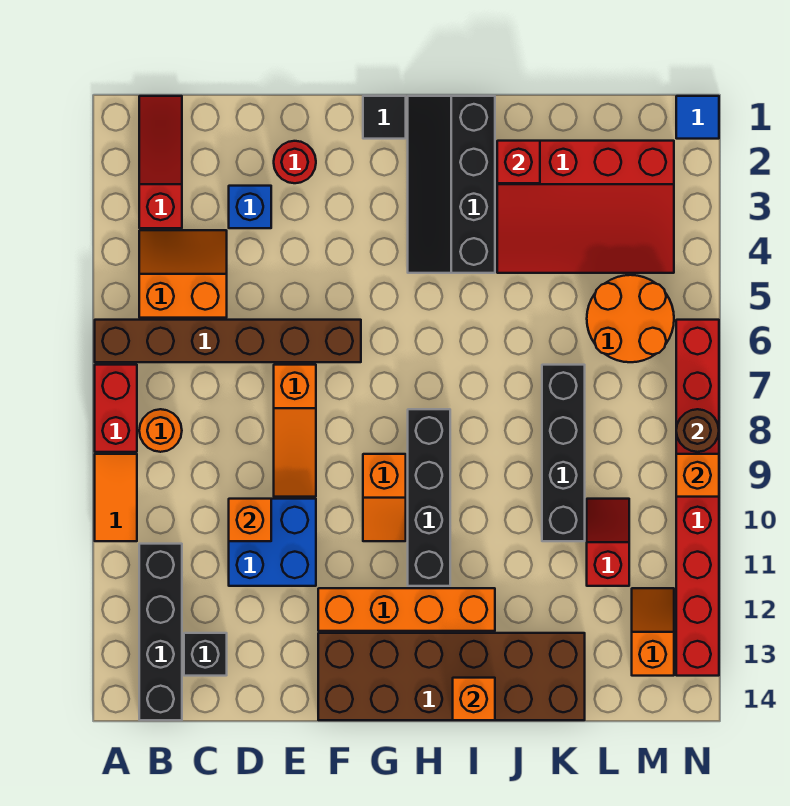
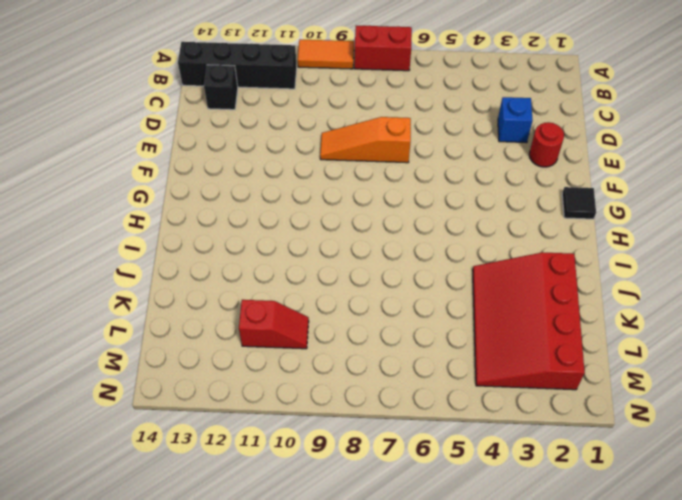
none -> brown brick A6:F6 level 1
none -> red slope B1:B3 level 1 top 3
none -> orange slope B4:C5 level 1 top 5
none -> orange round brick B8 level 1

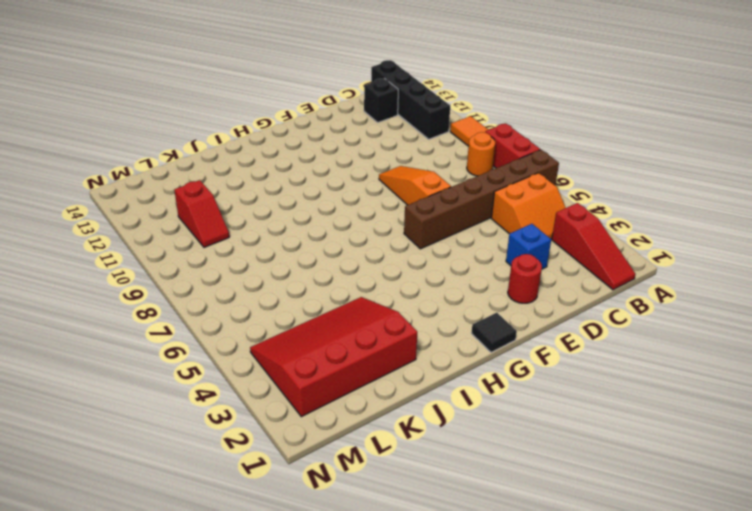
none -> blue brick D10:E11 level 1
none -> orange brick F12:I12 level 1
none -> brown brick F13:K14 level 1
none -> orange slope G9:G10 level 1 top 9

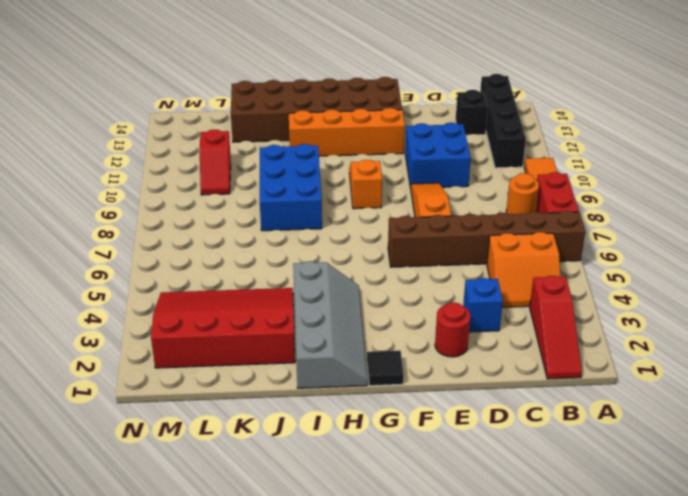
grey slope H1:I4 level 1 top I -> black slope H1:I4 level 1 top I
blue brick I8:J10 level 1 -> none
none -> black brick H8:H11 level 1
none -> black brick K7:K10 level 1
none -> orange round brick L5:M6 level 1
none -> orange slope M12:M13 level 1 top 13

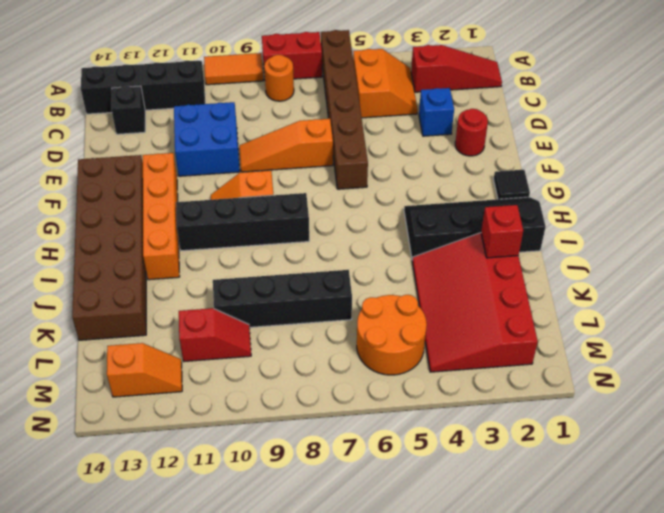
none -> blue tile N1 level 1
none -> red brick N6:N13 level 1
none -> orange brick D10 level 2
none -> orange brick I14 level 2

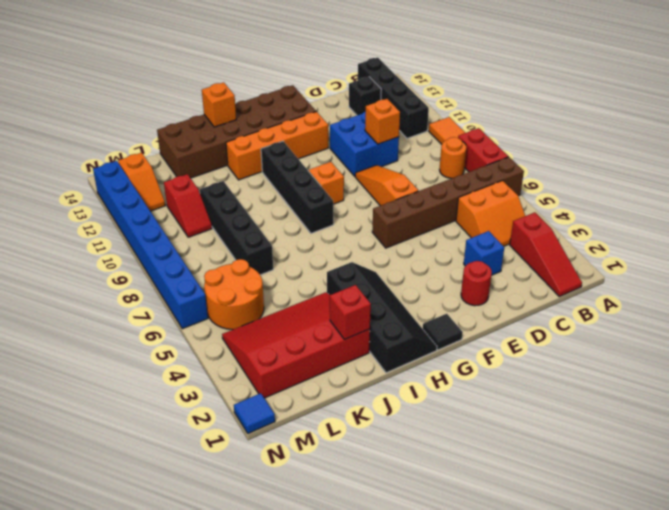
blue brick N6:N13 level 1 -> red brick N6:N13 level 1
none -> brown round brick N8 level 2
none -> orange brick N9 level 2

